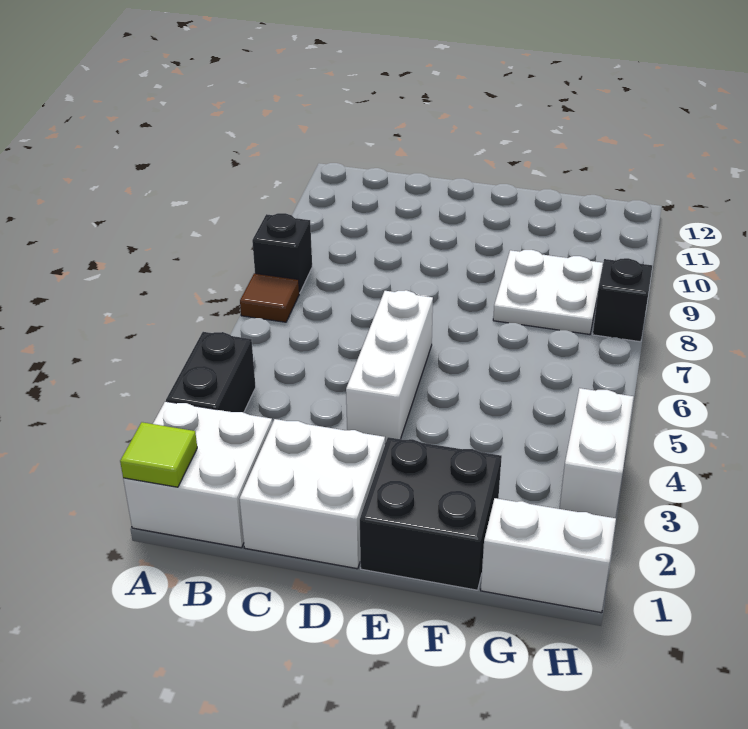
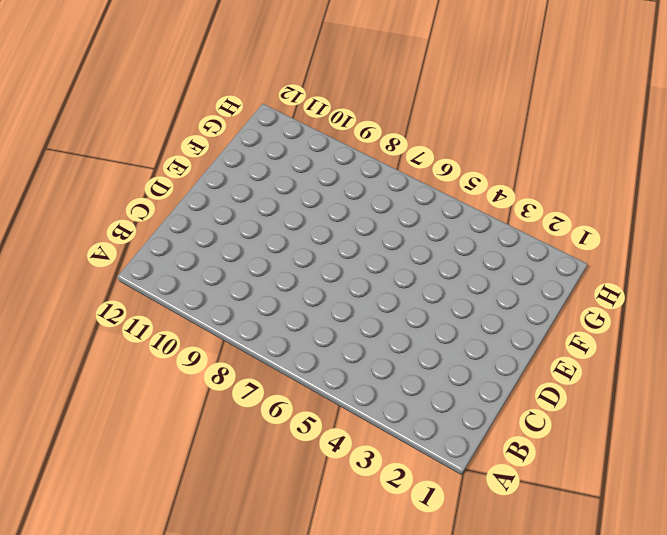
none -> white brick A1:B2 level 1
none -> black brick A3:A4 level 1
none -> brown tile A7 level 1

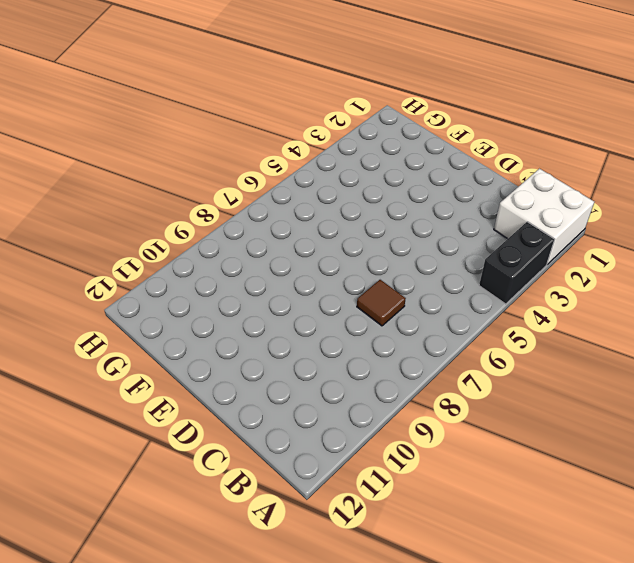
brown tile C7 level 1 -> brown tile A7 level 1
none -> black brick A8 level 1
none -> white brick C1:D2 level 1
none -> white brick D4:D6 level 1

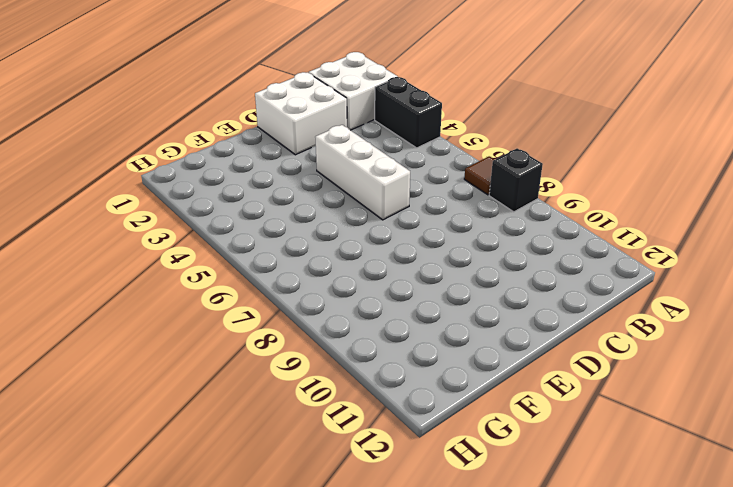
none -> black brick E1:F2 level 1
none -> white plate F8:G9 level 1
none -> white brick G1:H1 level 1

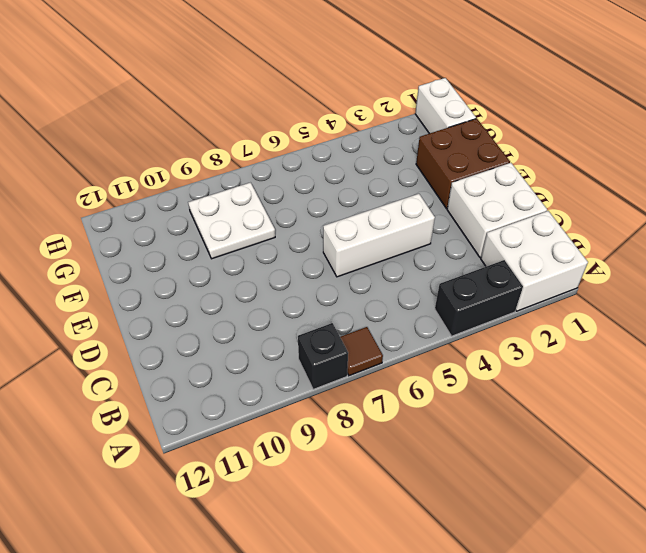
brown brick E1:F2 level 1 -> black brick E1:F2 level 1
none -> white brick H3:H4 level 1
none -> black brick H8 level 1
none -> lime tile A1 level 2

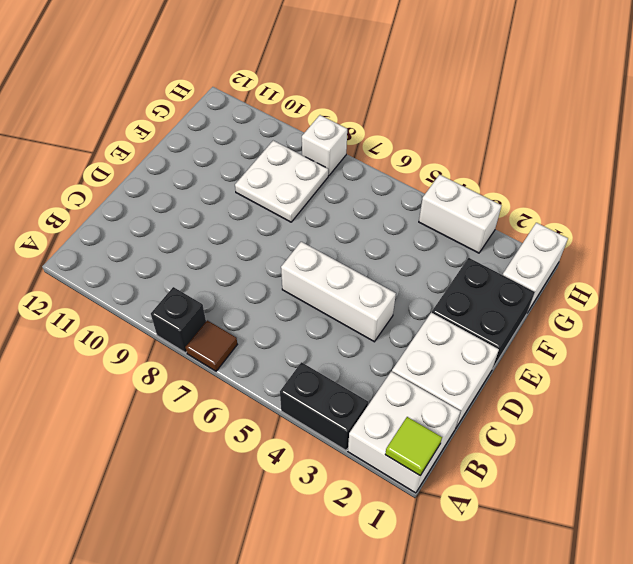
white brick H8 level 1 -> black brick H8 level 1

